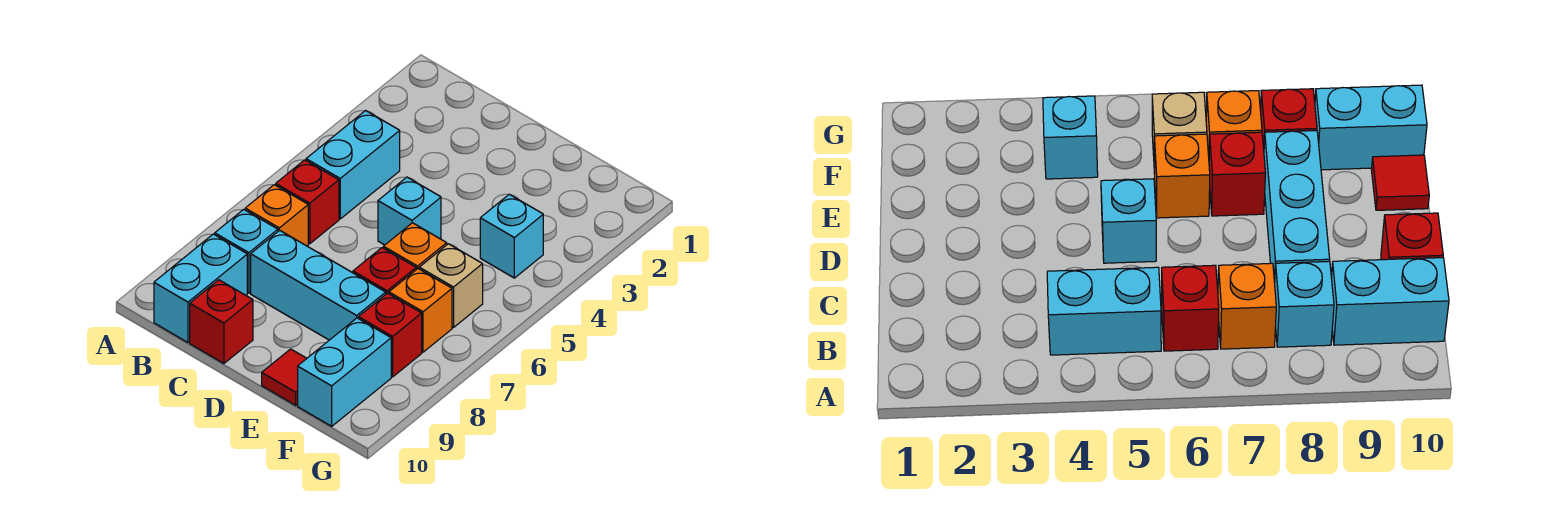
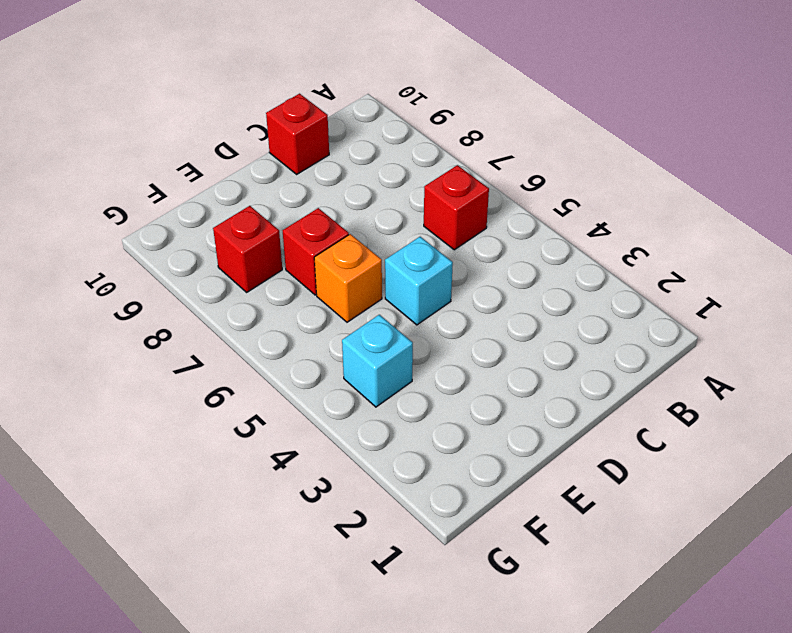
none -> cyan brick B4:B5 level 1
none -> orange brick B7 level 1
none -> cyan brick B8 level 1

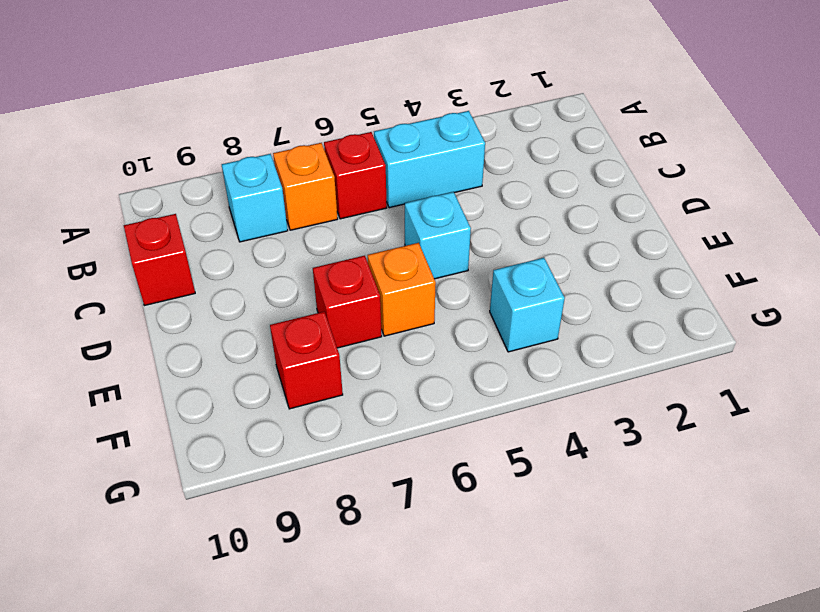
none -> cyan brick B9:B10 level 1
none -> cyan brick C8:E8 level 1
none -> red tile E10 level 1

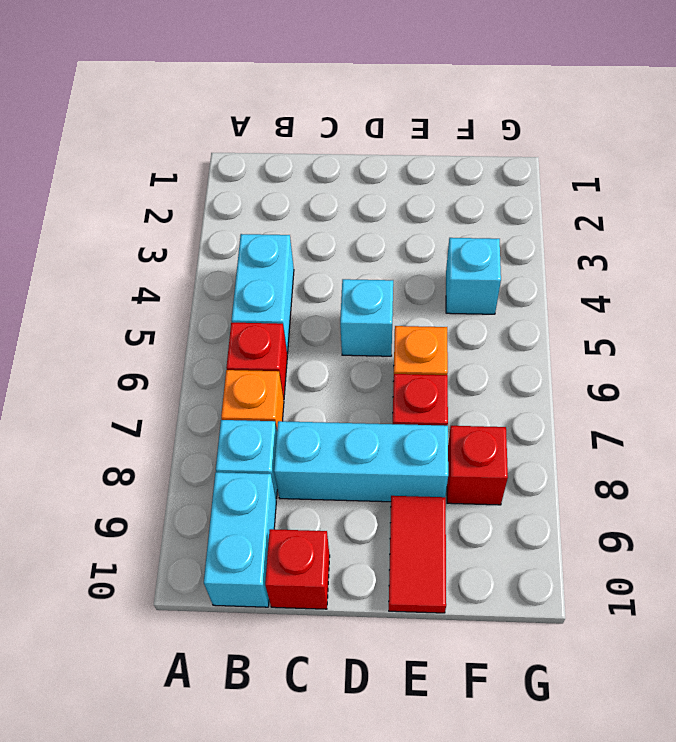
red tile E9:E10 level 1 -> red tile E10 level 1
none -> tan brick F6 level 1
none -> orange brick F7 level 1
none -> cyan brick F9:F10 level 1

